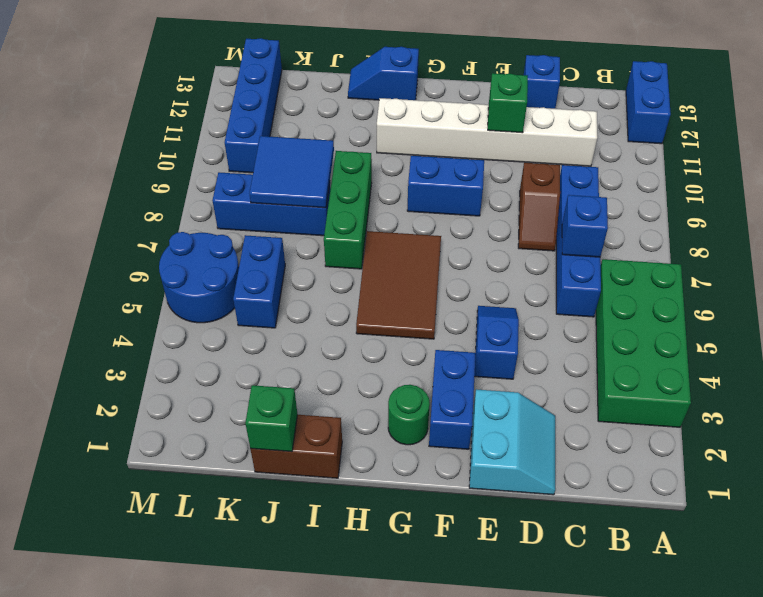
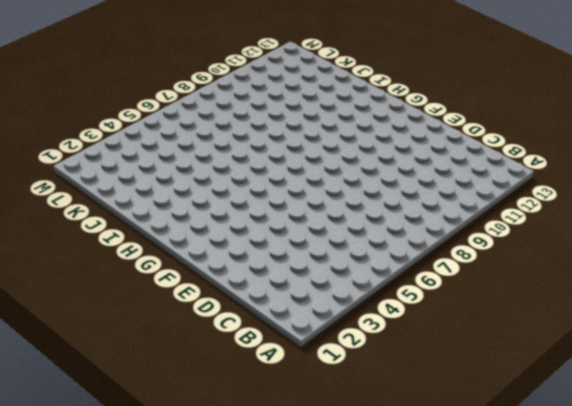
none -> green brick A3:B6 level 1
none -> blue brick A12:A13 level 1
none -> blue brick C6:C9 level 1

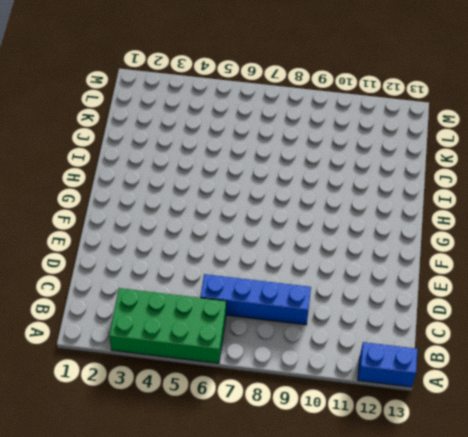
none -> white brick C11:H11 level 1
none -> cyan slope D1:E2 level 1 top E
none -> brown slope D8:D9 level 1 top 9

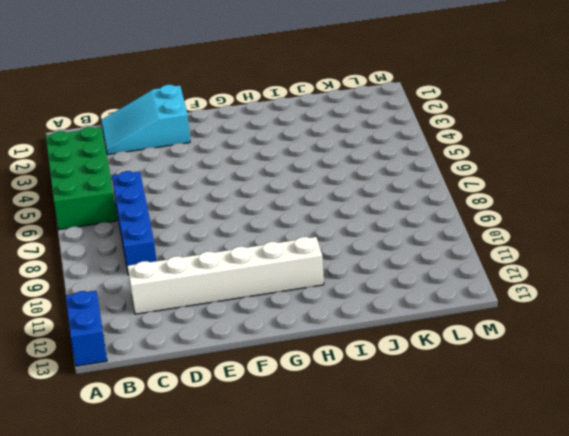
cyan slope C1:E2 level 1 top E -> cyan slope D1:E2 level 1 top E
none -> brown slope D8:D9 level 1 top 9
none -> blue brick D13 level 1
none -> blue slope E4:E5 level 1 top 4

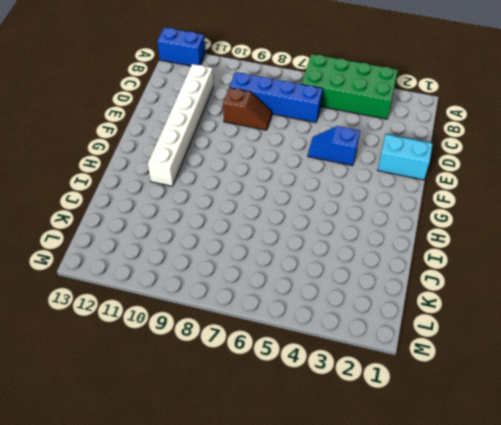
none -> blue brick D13 level 1
none -> blue brick F2:F3 level 1
none -> blue brick F9:G9 level 1

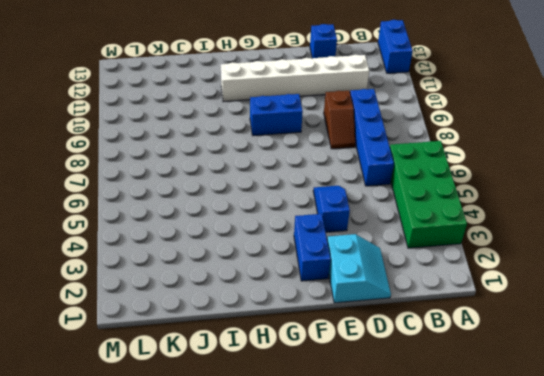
none -> green round brick G2 level 1
none -> brown tile G5:H7 level 1
none -> blue slope H13:I13 level 1 top H

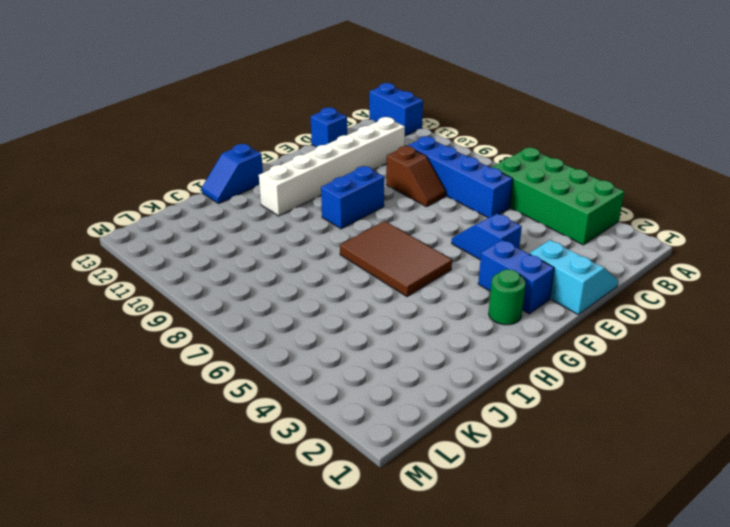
none -> brown brick I1:J1 level 1
none -> green brick I7:I9 level 1
none -> blue brick J8:L8 level 1

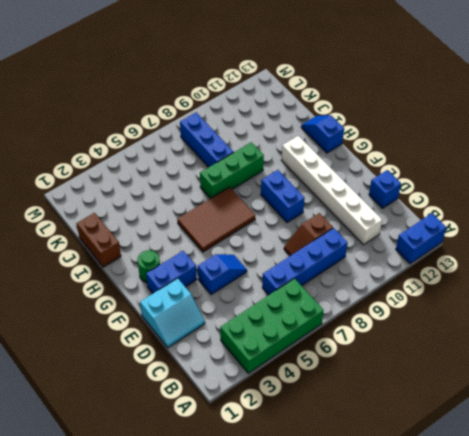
none -> blue brick K5:K6 level 1
none -> blue round brick L5:M6 level 1
none -> blue brick L10:L13 level 1

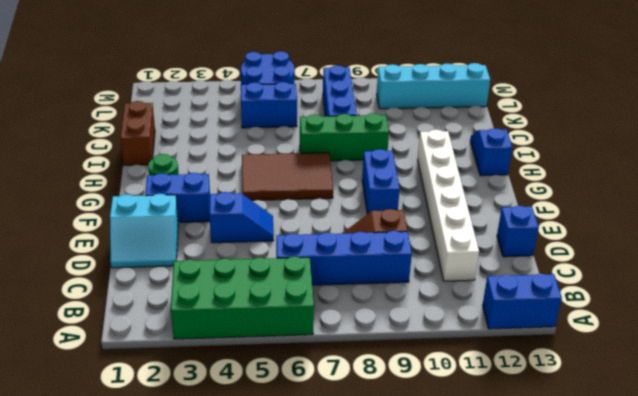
cyan brick L10:L13 level 1 -> blue brick L10:L13 level 1
none -> blue brick C7 level 2
none -> green brick E11 level 2
none -> green brick J1 level 2

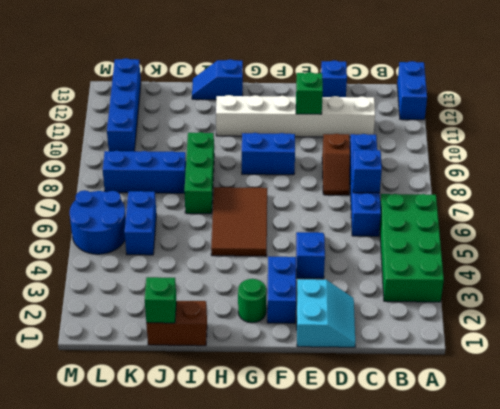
none -> blue tile J8:K9 level 2

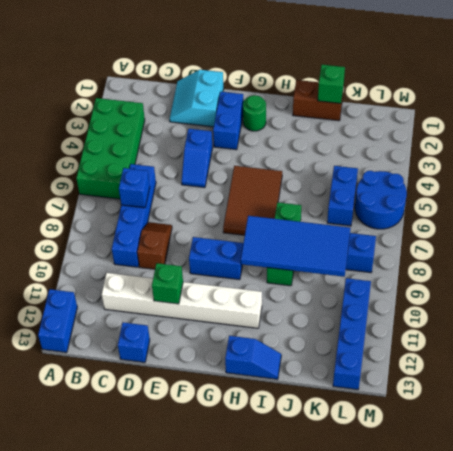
blue tile H8:K9 level 2 -> blue tile J8:K9 level 2

